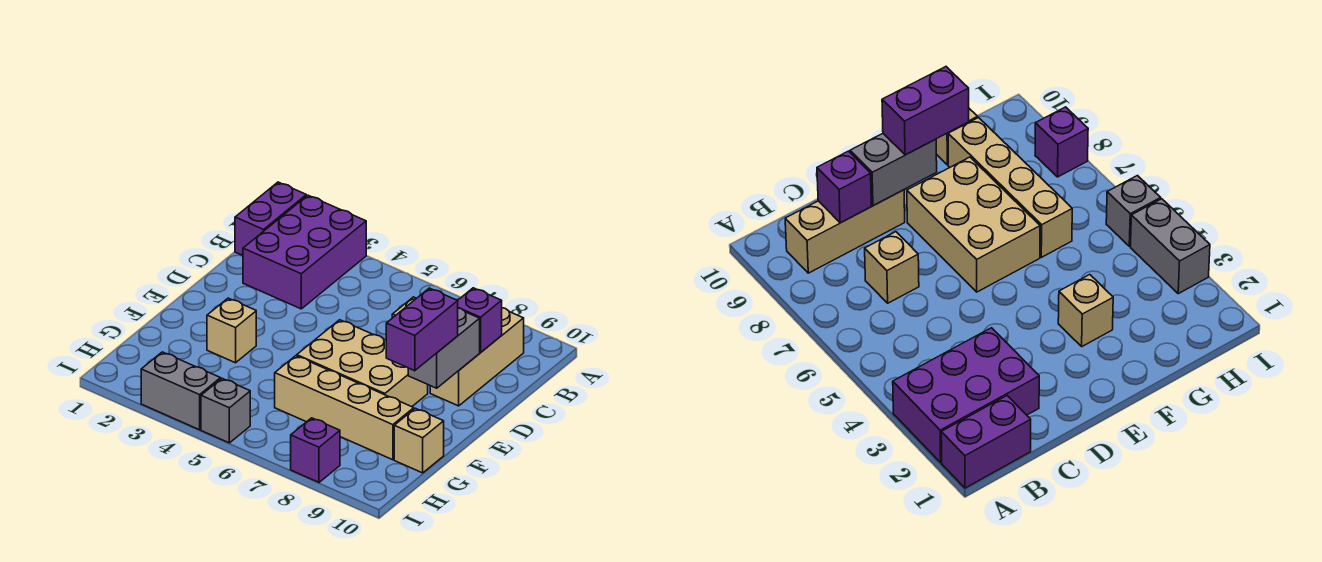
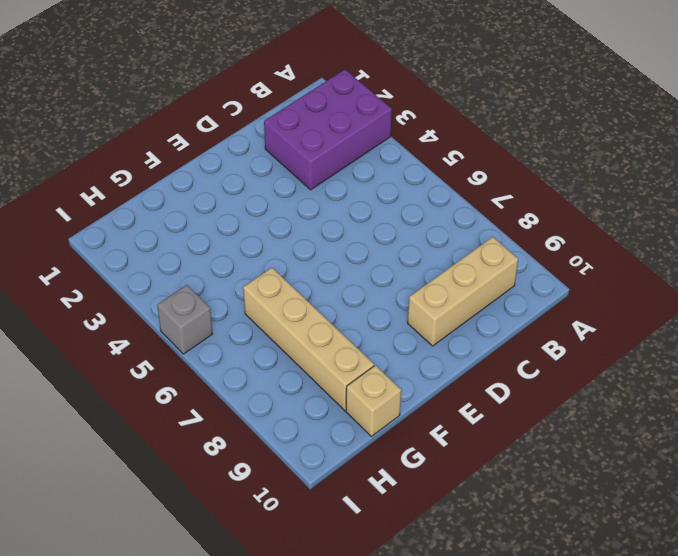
none -> purple brick A1:B1 level 1
none -> tan brick C7 level 1
none -> tan brick E6:F8 level 1

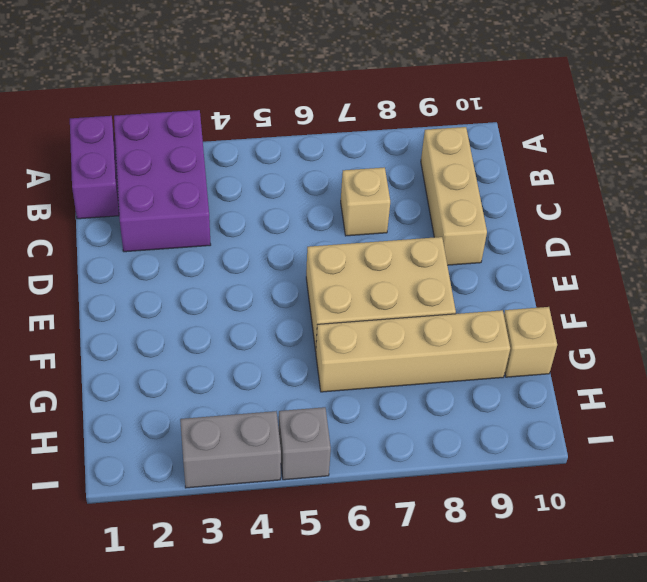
none -> tan brick F3 level 1
none -> purple brick I8 level 1
none -> purple brick C9 level 2

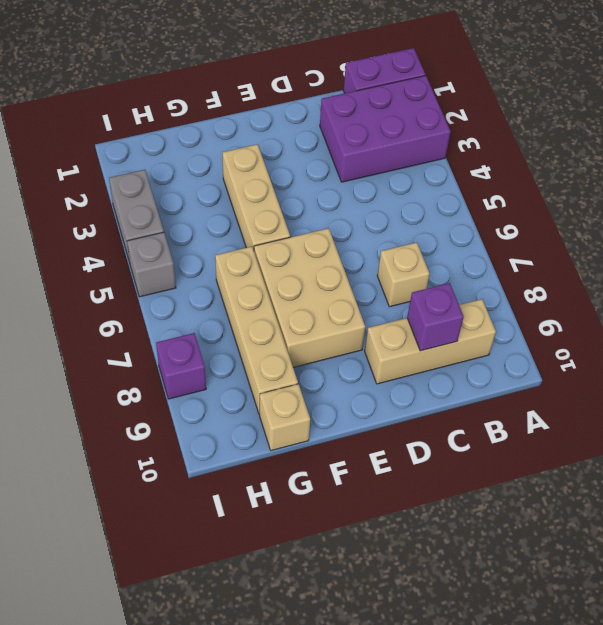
tan brick F3:F5 level 1 -> tan brick F3 level 1
none -> grey brick D9:E9 level 2
none -> purple brick E9:F9 level 3

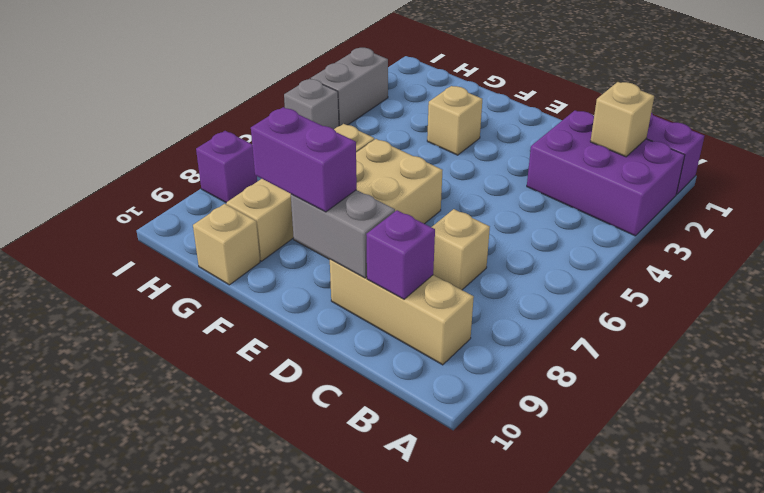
tan brick B2 level 2 -> none

